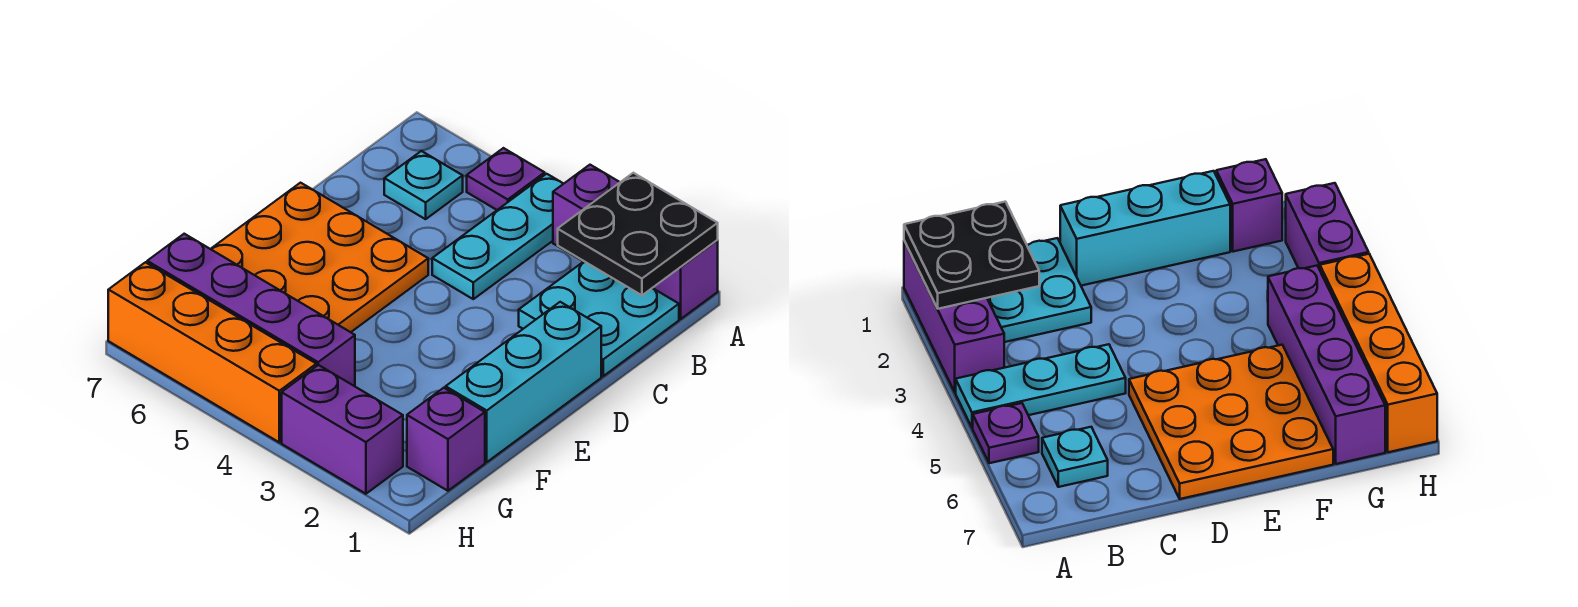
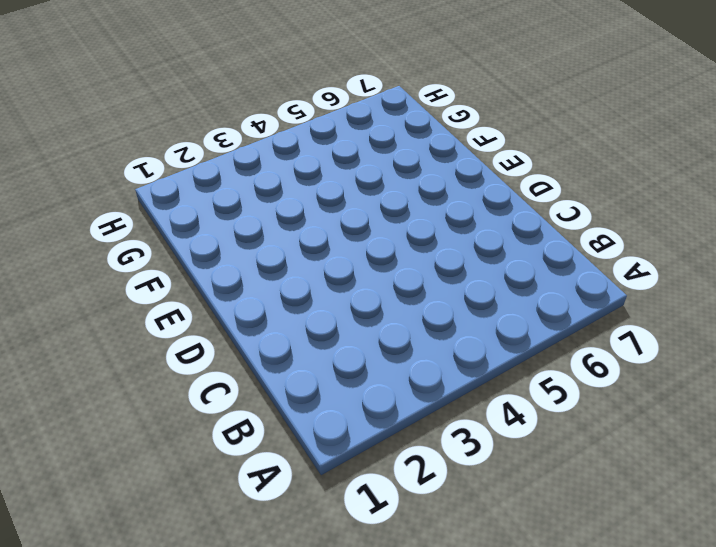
none -> purple brick A1:A3 level 1
none -> cyan plate A4:C4 level 1
none -> purple plate A5 level 1

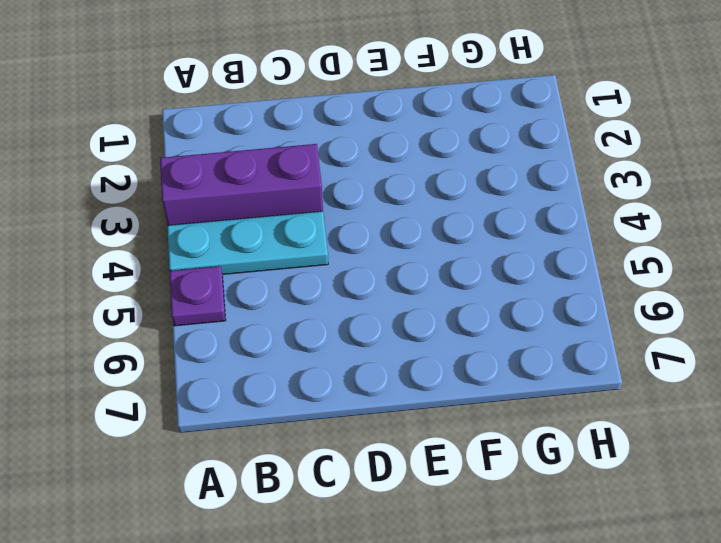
purple brick A3:C3 level 1 -> purple brick A1:A3 level 1
none -> cyan plate B1:C2 level 1
none -> cyan plate B6 level 1
none -> cyan brick D1:F1 level 1

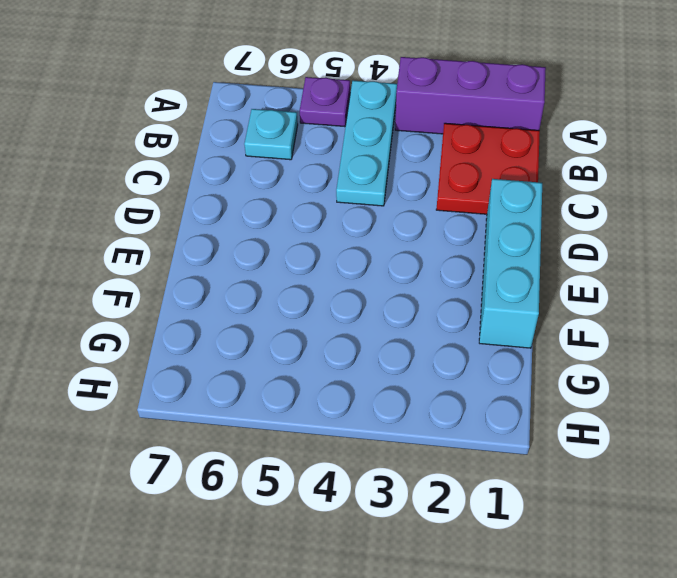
red plate B1:C2 level 1 -> cyan plate B1:C2 level 1
none -> orange plate D5:F7 level 1
none -> purple brick G1 level 1
none -> purple brick G4:G7 level 1

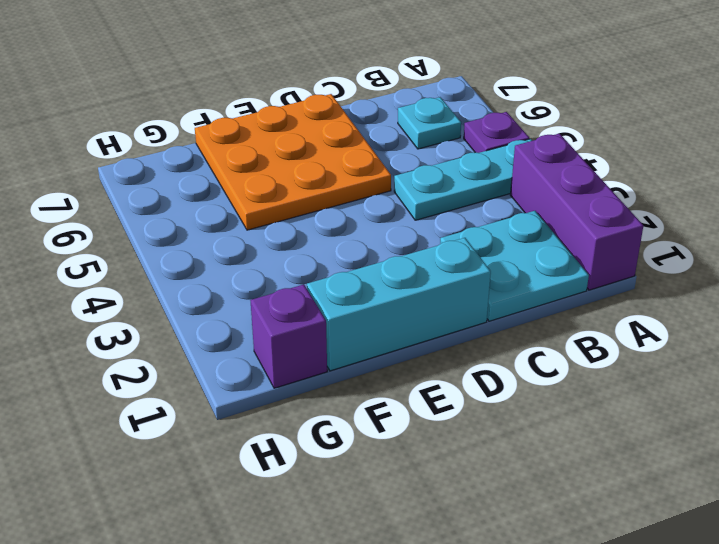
none -> purple brick G4:G7 level 1
none -> purple brick H2:H3 level 1
none -> orange brick H4:H7 level 1

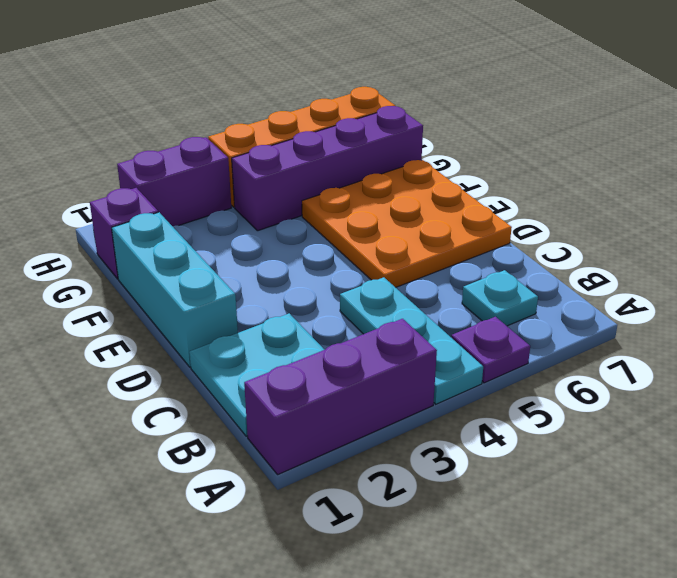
none -> black plate A1:B2 level 2

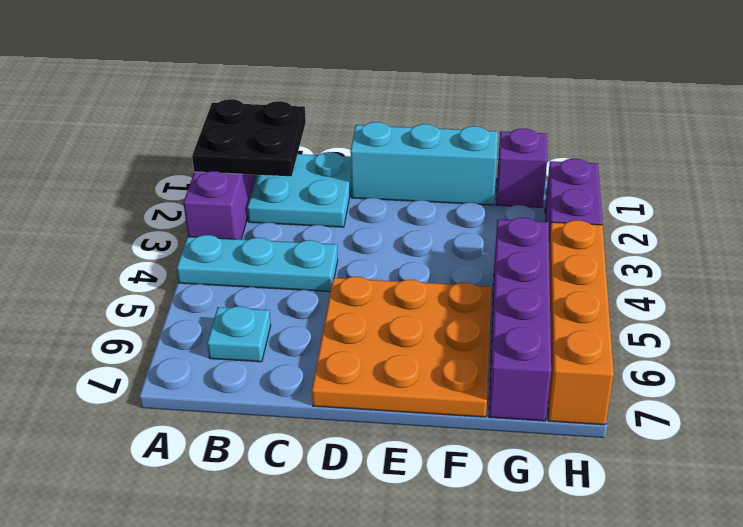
none -> purple plate A5 level 1

